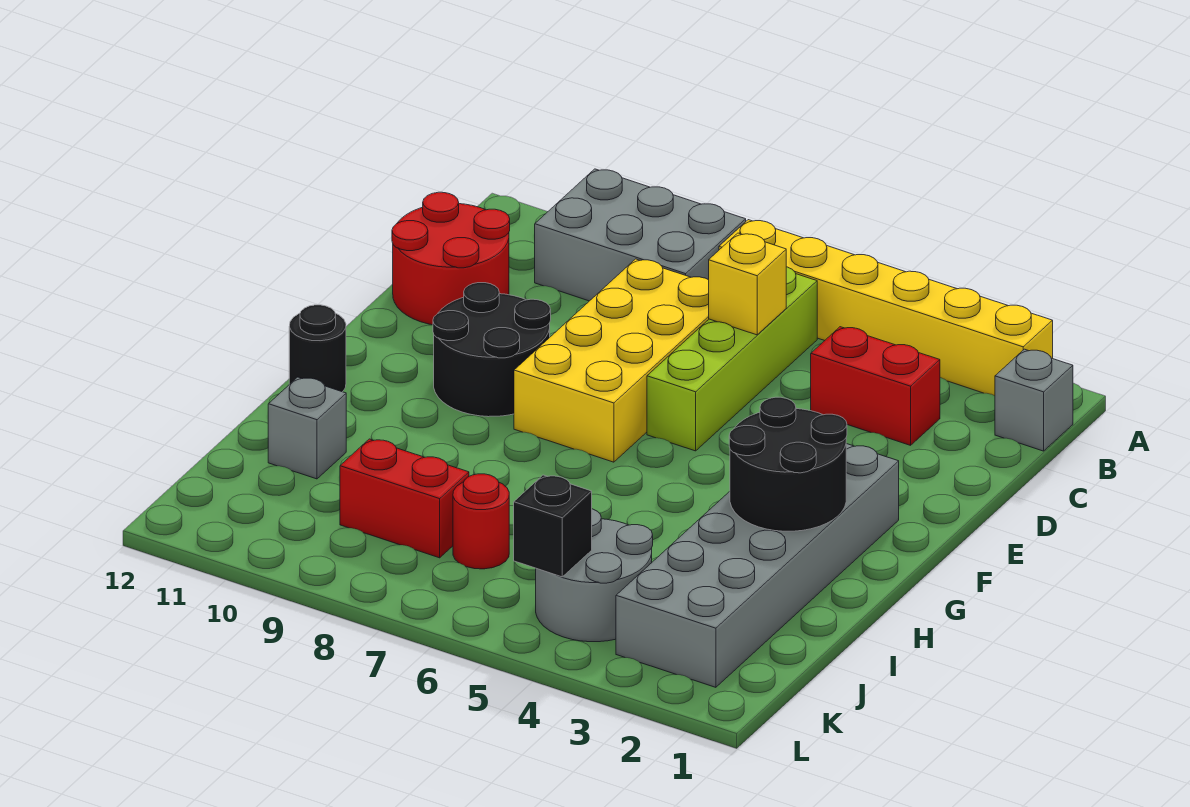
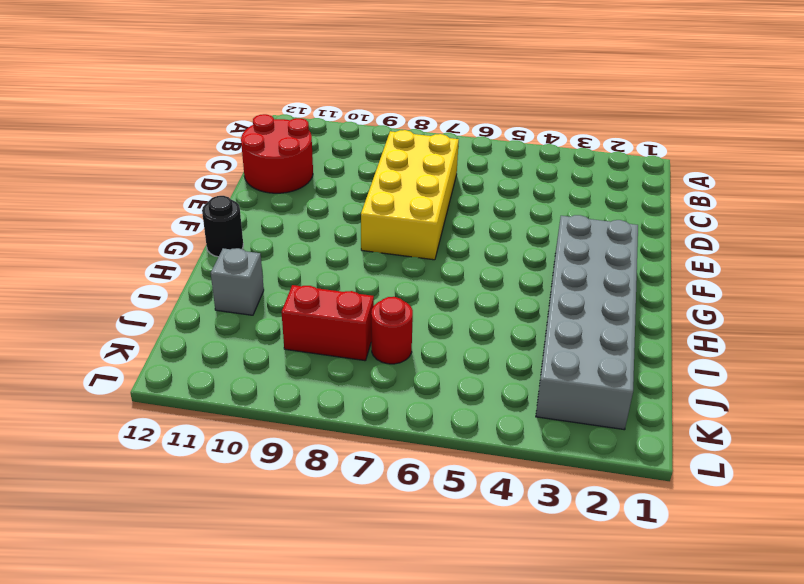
none -> yellow brick A2:A7 level 1
none -> grey brick A8:B10 level 1
none -> grey brick B1 level 1

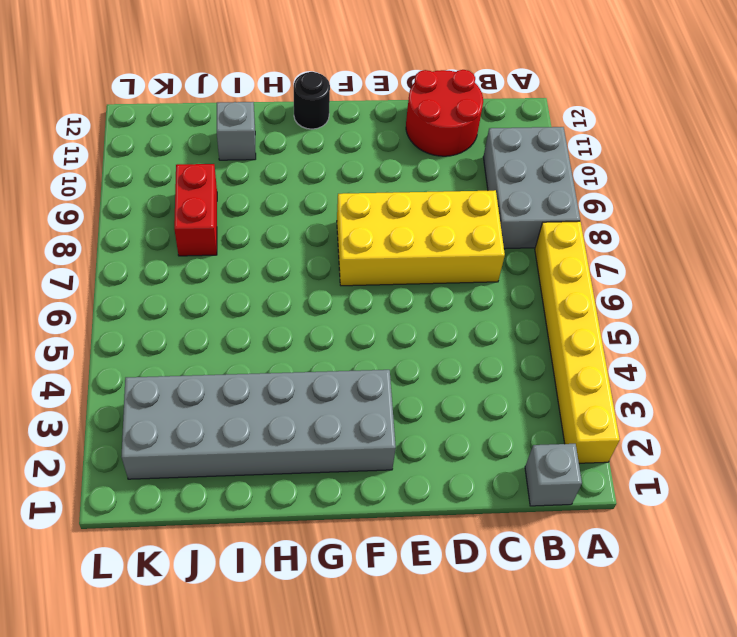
none -> lime brick B6:E6 level 1
none -> red brick C3:C4 level 1
none -> black round brick E9:F10 level 1

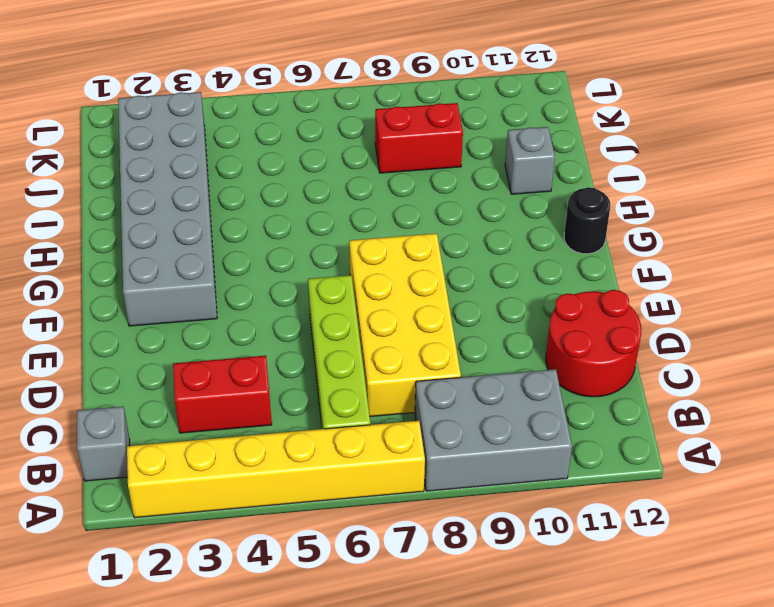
none -> black round brick E9:F10 level 1
none -> grey round brick J4:K5 level 1
none -> red round brick J7 level 1

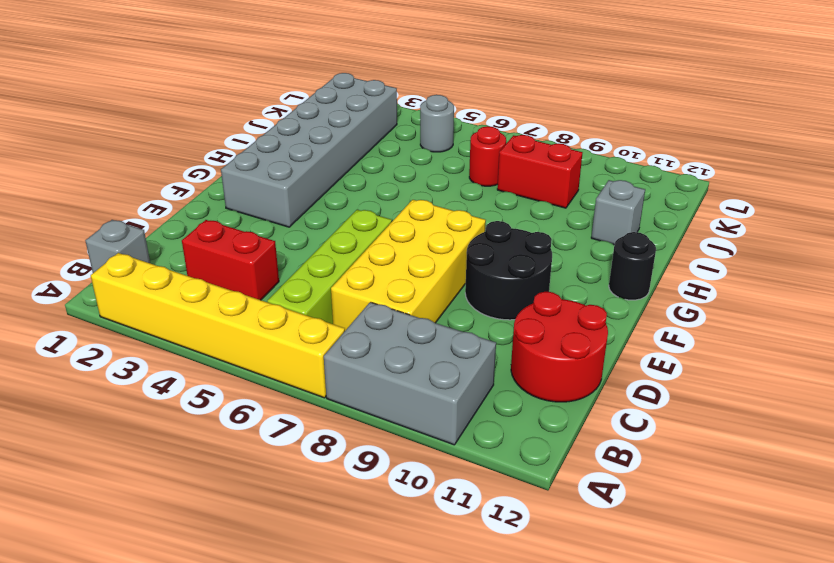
grey round brick K5 level 1 -> grey round brick J4:K5 level 1
none -> yellow brick C6 level 2
none -> black round brick G2:H3 level 2
none -> black brick K5 level 2

